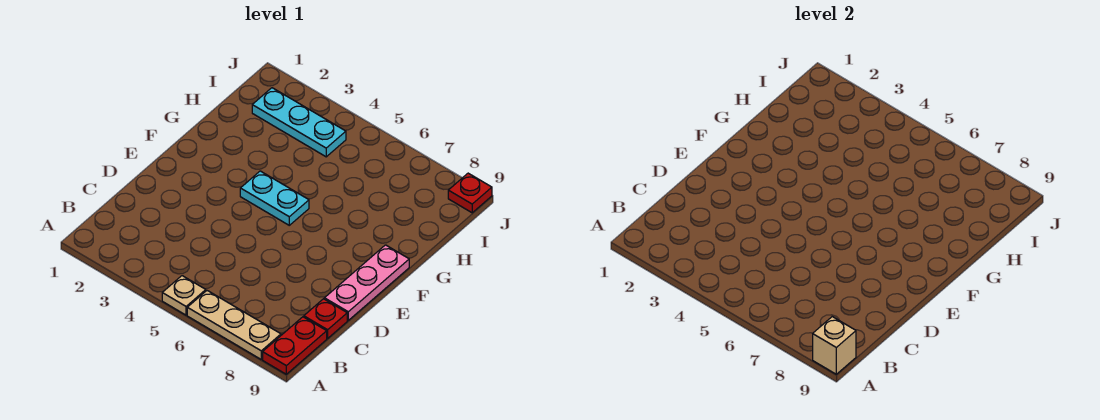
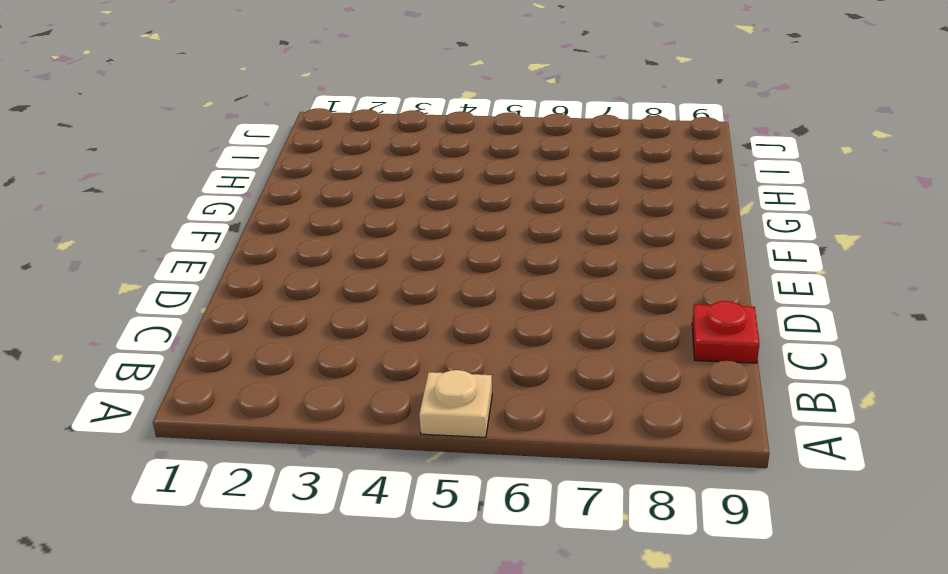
none -> tan plate A6:A8 level 1
none -> red plate A9:B9 level 1

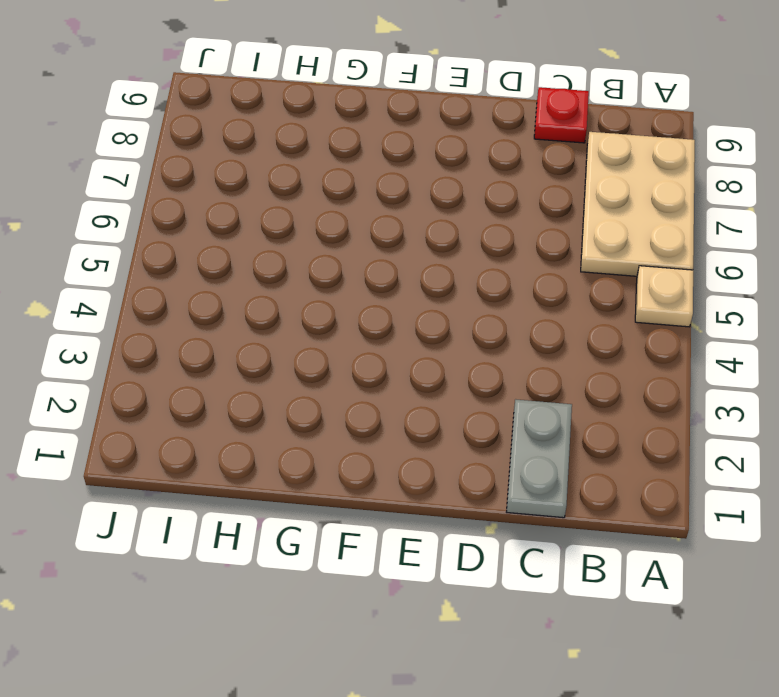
tan plate A6:B8 level 1 -> tan plate A6:A8 level 1
grey plate C1:C2 level 1 -> none
none -> red plate A9:B9 level 1
none -> pink plate D9:F9 level 1

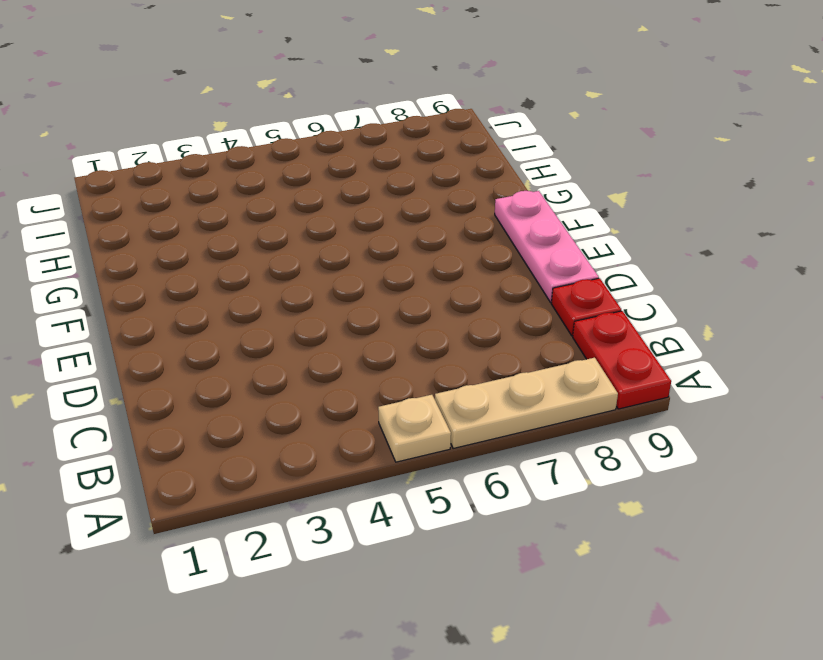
none -> cyan plate F4:F5 level 1
none -> cyan plate I2:I4 level 1

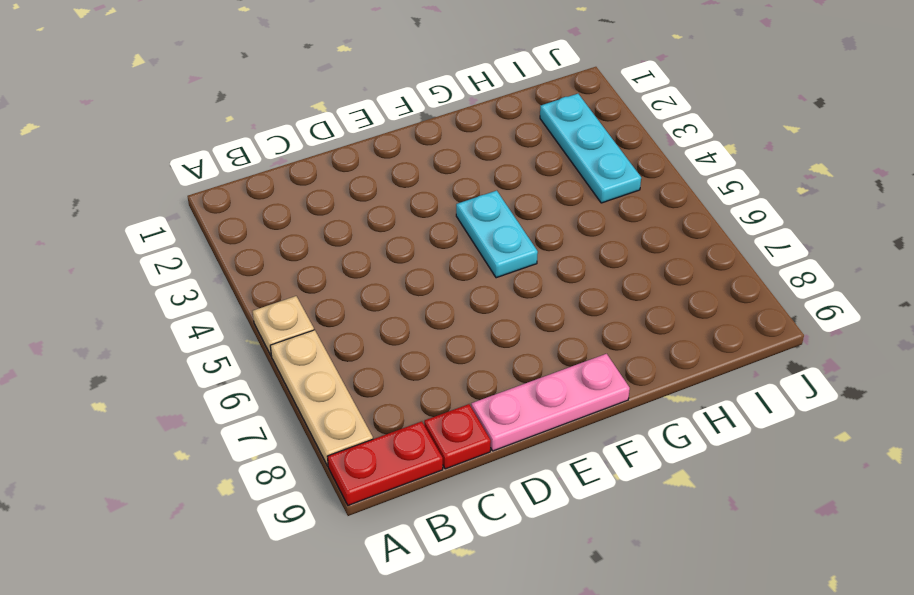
none -> red plate J9 level 1
none -> tan brick A9 level 2

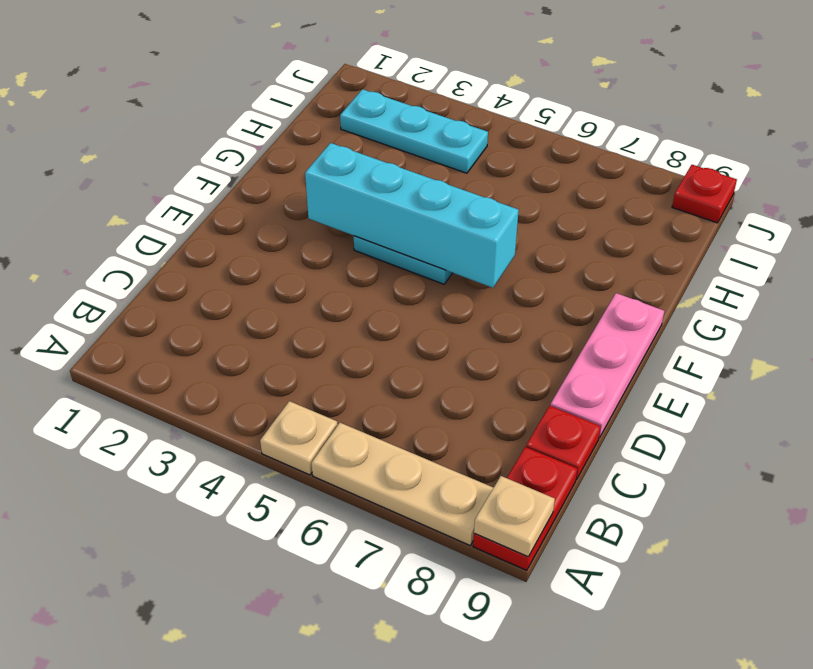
tan plate A9 level 2 -> tan brick A9 level 2
cyan brick F3:F6 level 2 -> none

